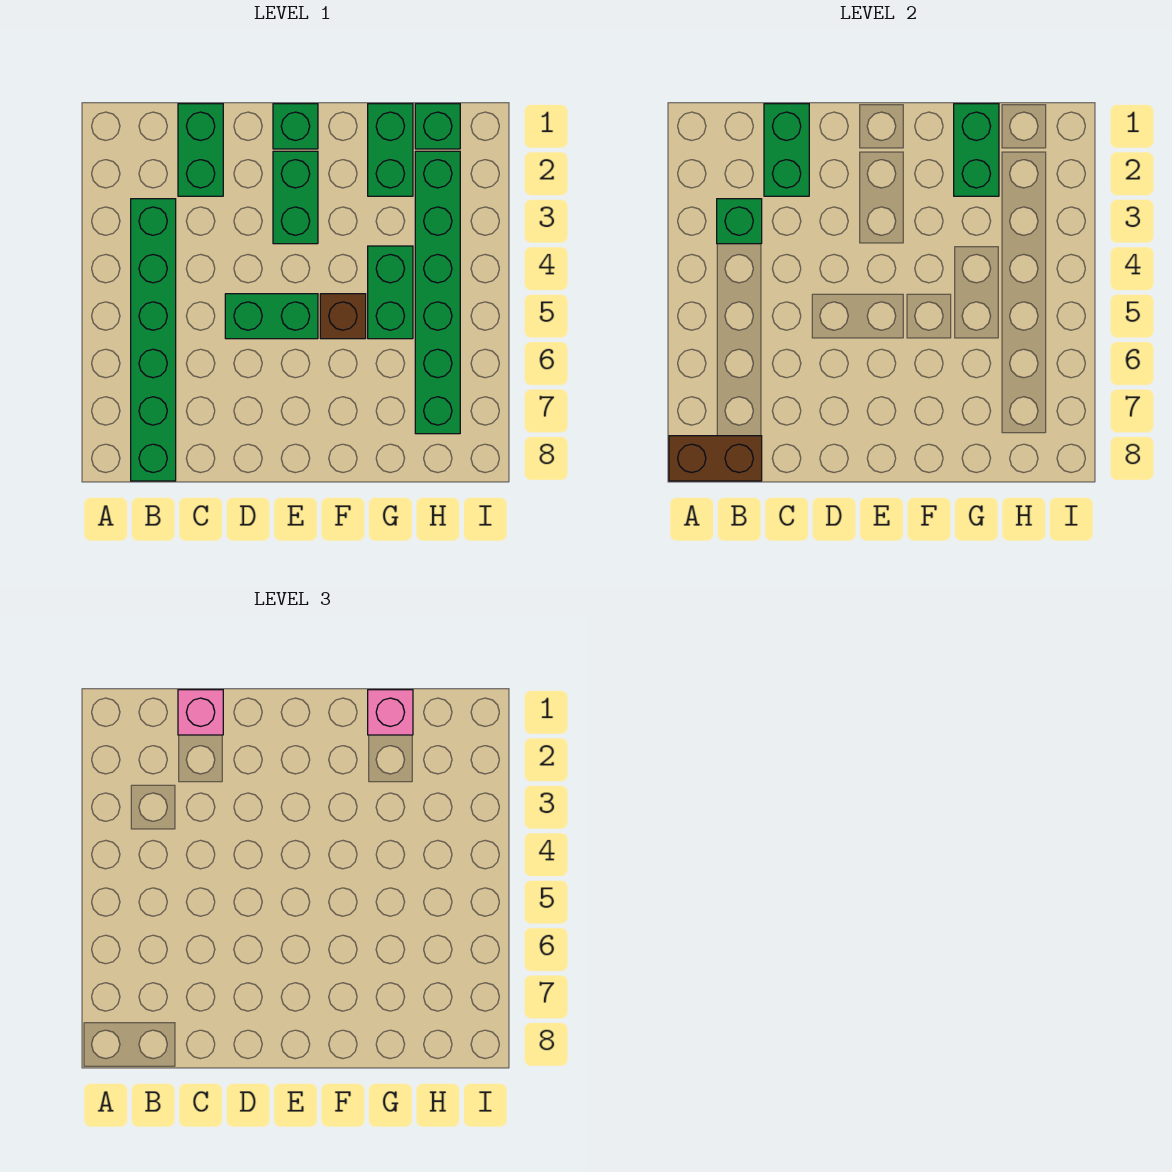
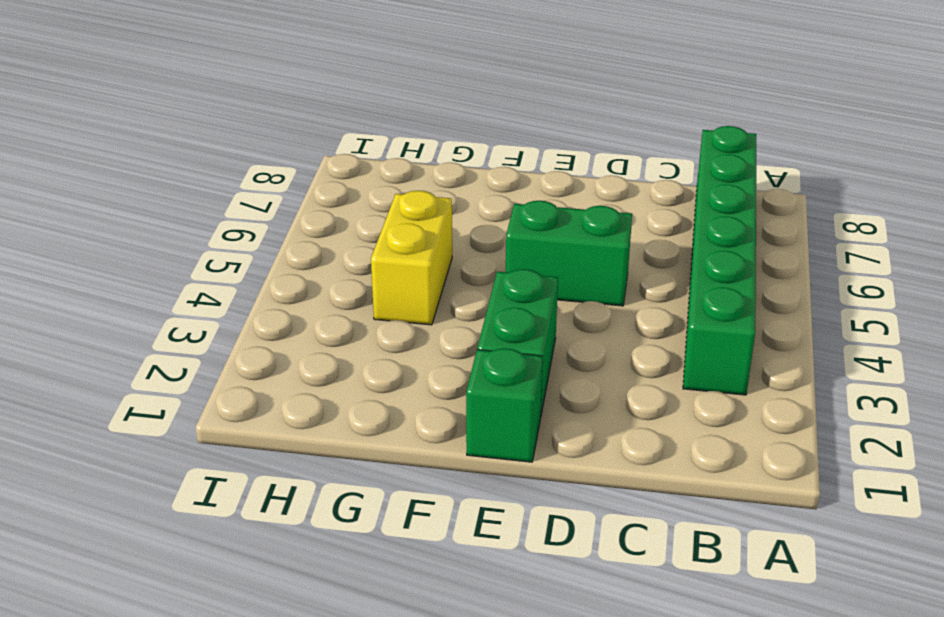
yellow brick G4:G5 level 1 -> green brick G4:G5 level 1
none -> green brick C1:C2 level 1
none -> brown brick F5 level 1
none -> green brick G1:G2 level 1

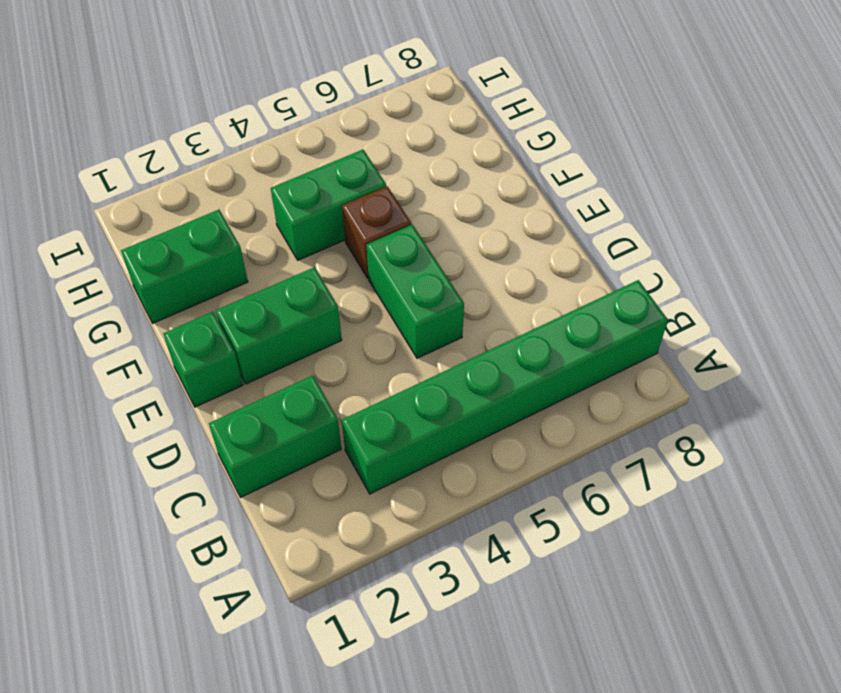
none -> green brick H1 level 1
none -> green brick H2:H7 level 1
none -> brown brick A8:B8 level 2

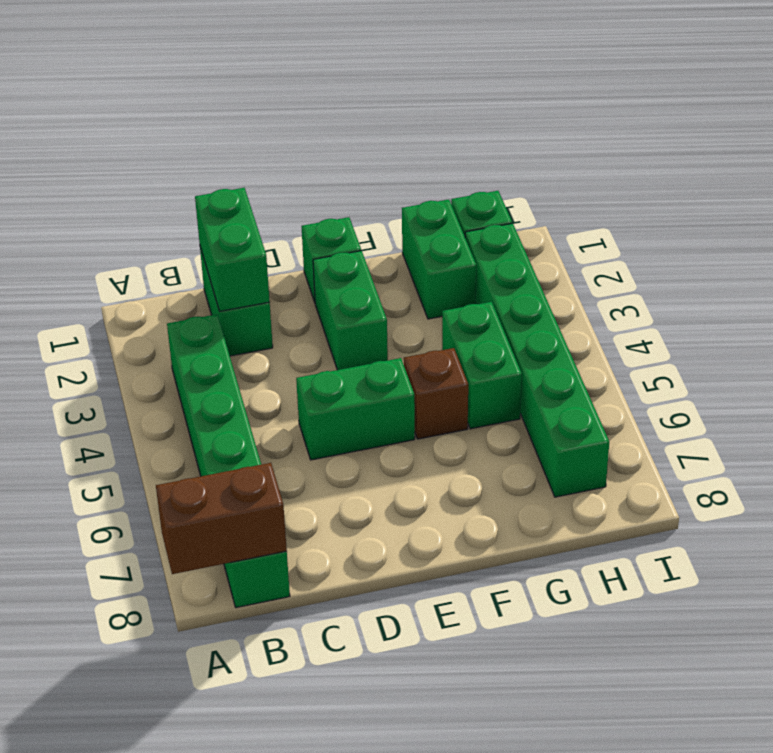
none -> green brick B3 level 2
none -> green brick G1:G2 level 2
none -> pink brick C1 level 3

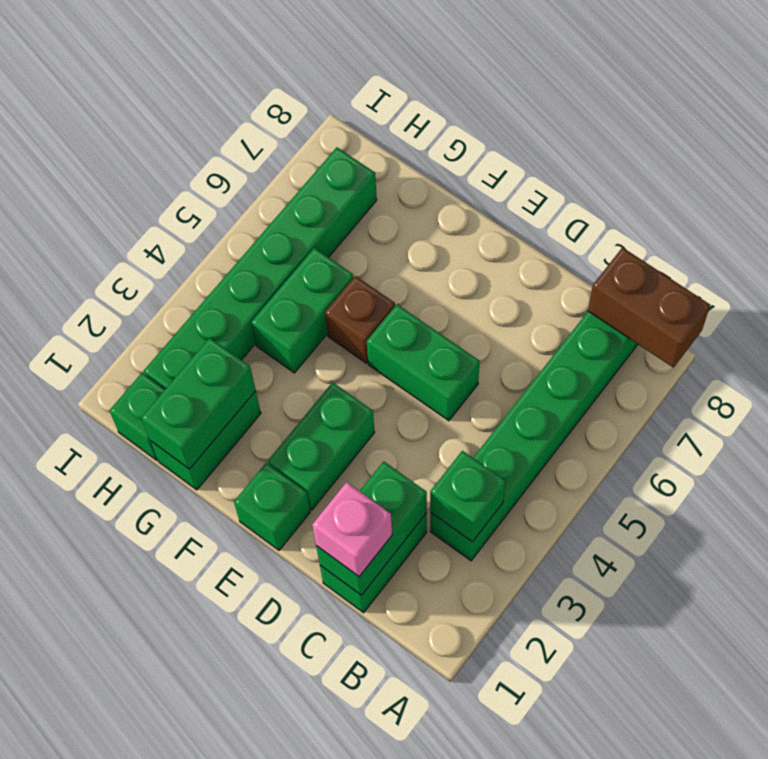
none -> pink brick G1 level 3

